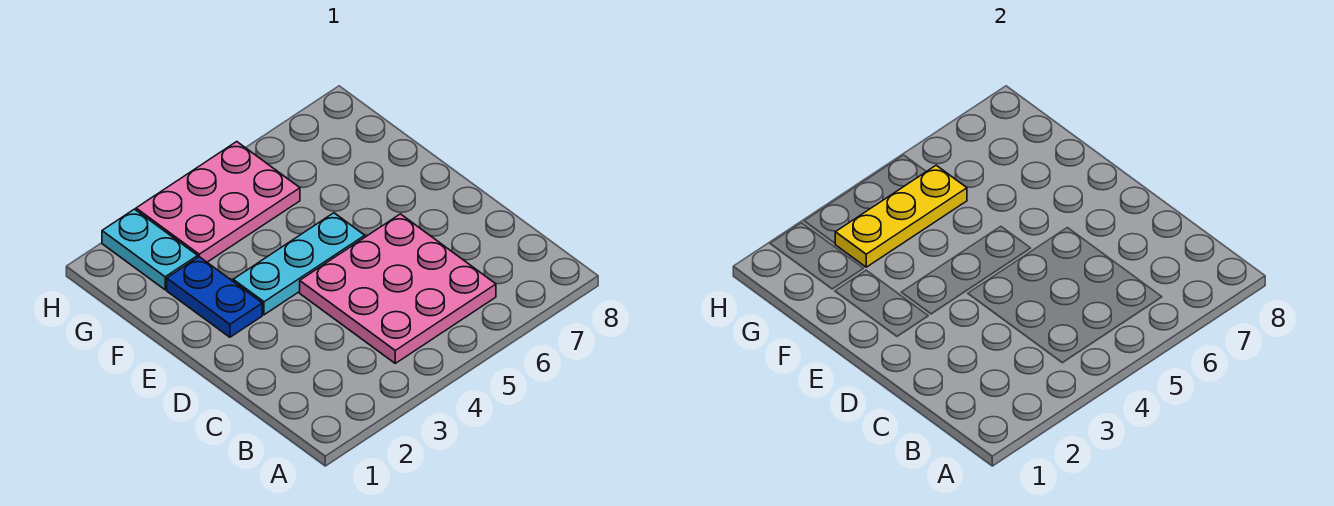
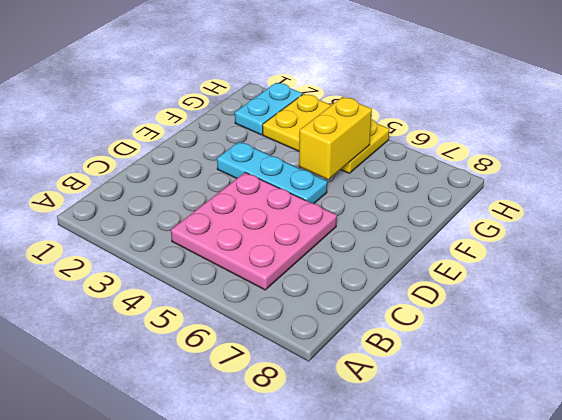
yellow brick F5:G5 level 2 -> yellow plate G3:G5 level 2
yellow plate G3:H5 level 1 -> pink plate G3:H5 level 1
none -> blue plate E2:F2 level 1

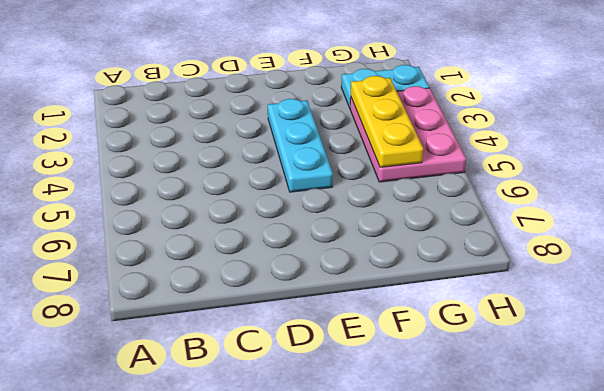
none -> pink plate B4:D6 level 1
none -> blue plate E2:F2 level 1

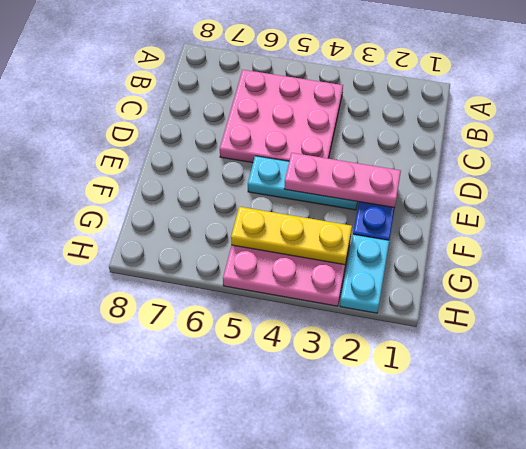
pink plate E2:E4 level 2 -> none

